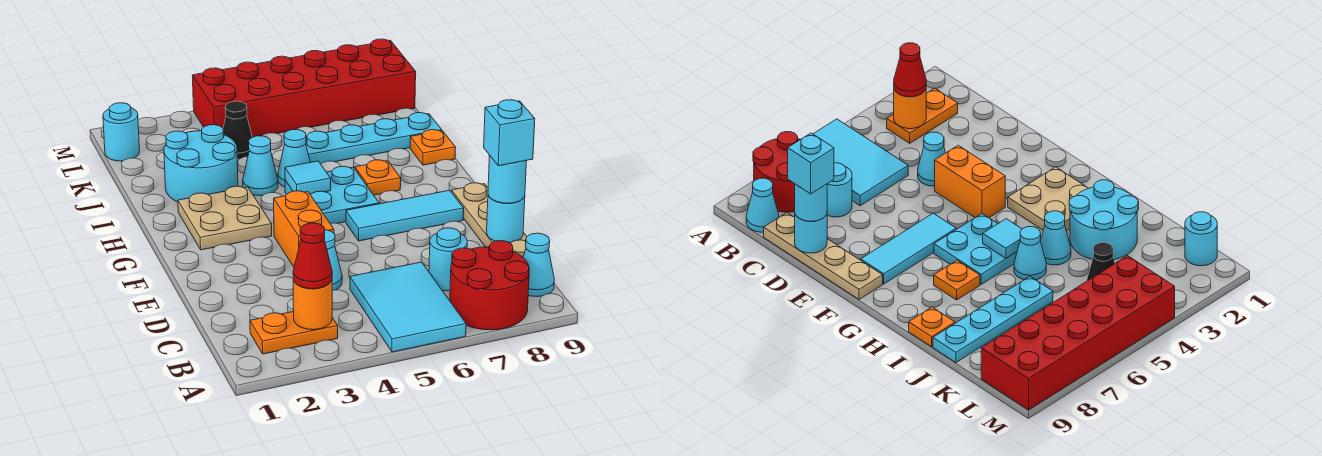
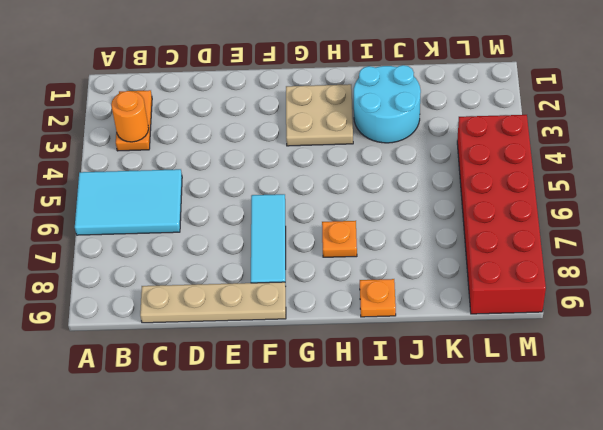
none -> red round brick A7:B8 level 1
none -> cyan cone B9 level 1
none -> cyan round brick C7 level 1

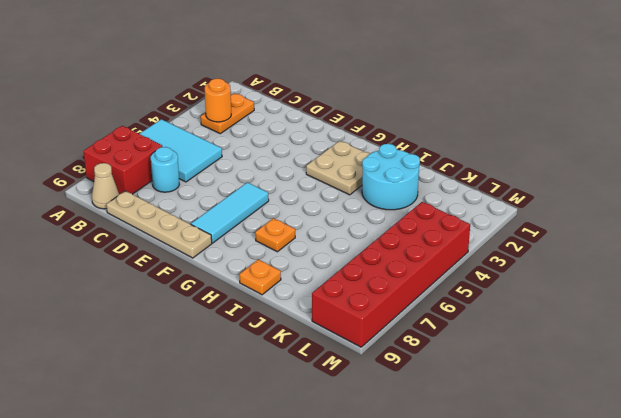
red brick A7:B8 level 1 -> red round brick A7:B8 level 1
tan cone B9 level 1 -> cyan cone B9 level 1
none -> cyan cone D4 level 1
none -> orange brick E4:F4 level 1
none -> cyan plate G5:H6 level 1

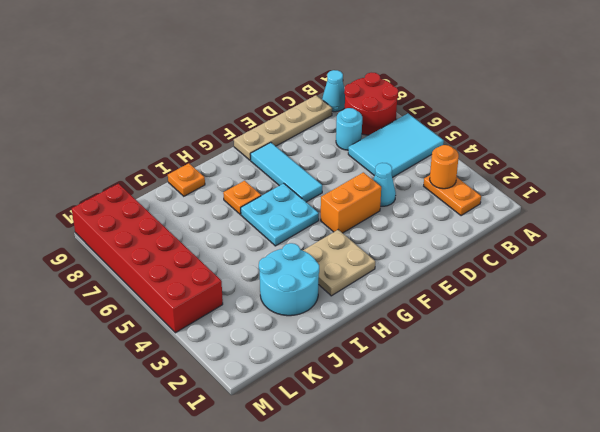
none -> cyan cone I4 level 1
none -> cyan cone I5 level 1
none -> cyan plate J6:J9 level 1

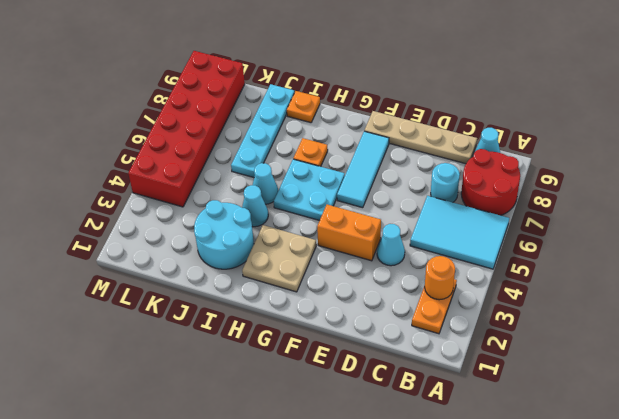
none -> black cone K4 level 1
none -> cyan round brick L1 level 1
none -> cyan round brick D9 level 2

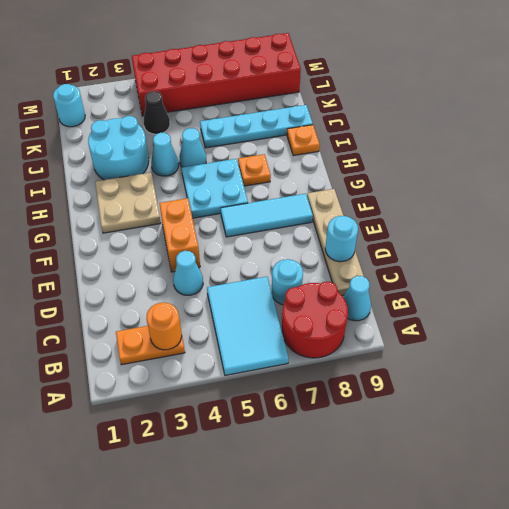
none -> cyan tile H5 level 2
none -> red cone B3 level 3
none -> cyan round brick D9 level 3

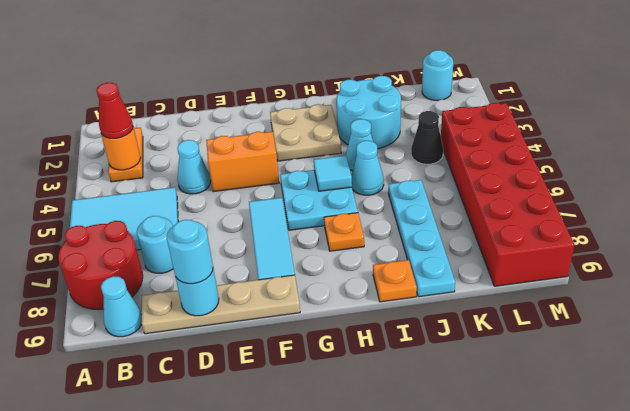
none -> cyan brick D9 level 4

